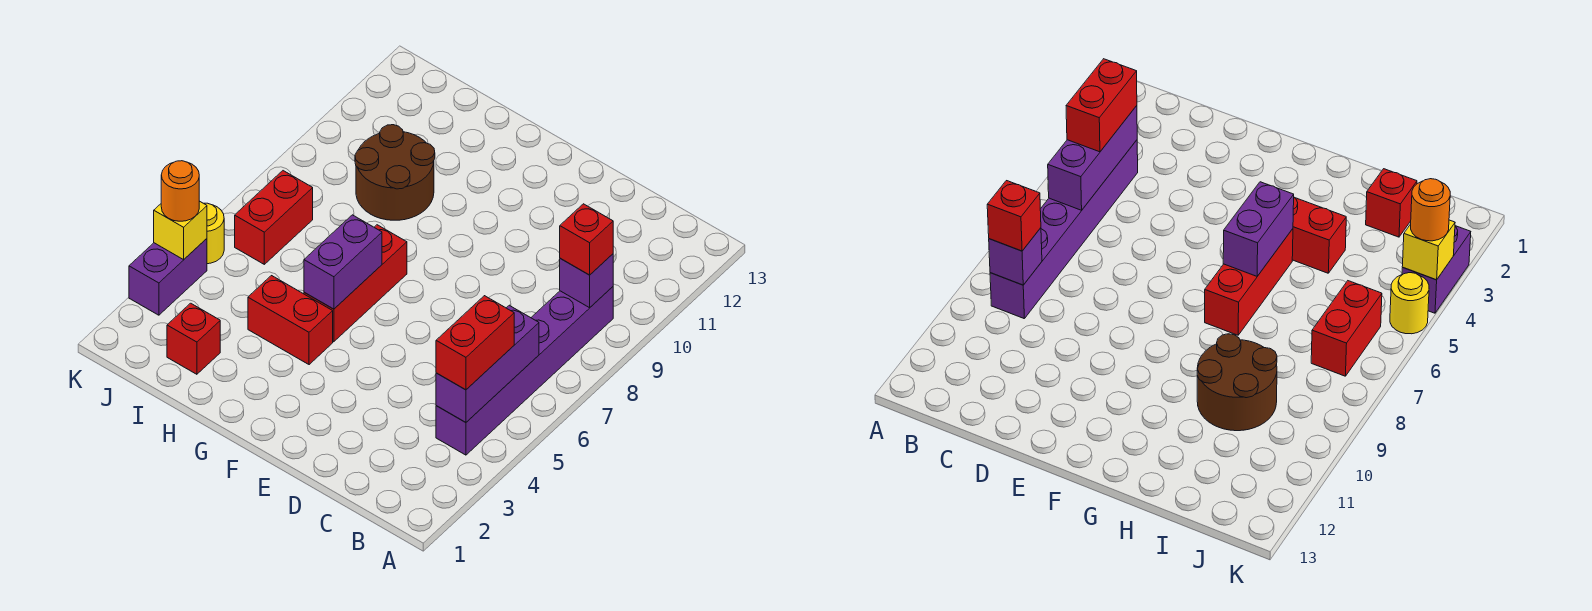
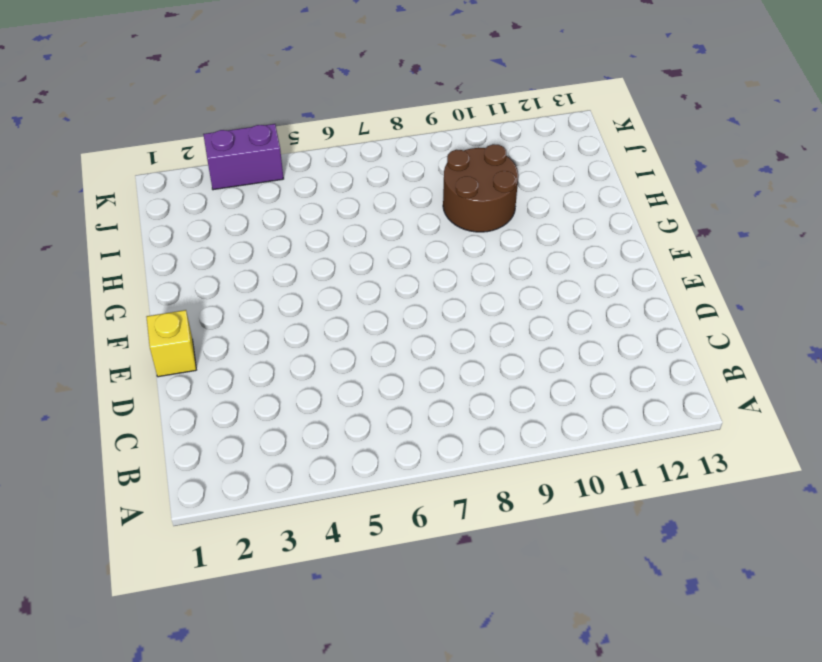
yellow brick E1 level 1 -> yellow brick K4 level 2
none -> purple brick B4:B9 level 1
none -> red brick G4:H4 level 1
none -> red brick G5:G7 level 1

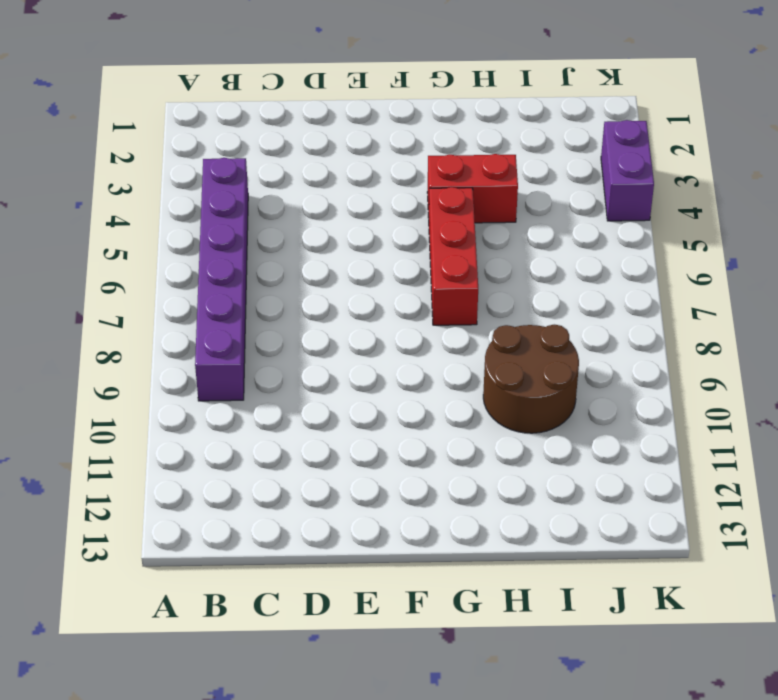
none -> red brick I2 level 1
none -> red brick J6:J7 level 1
none -> yellow round brick K5 level 1

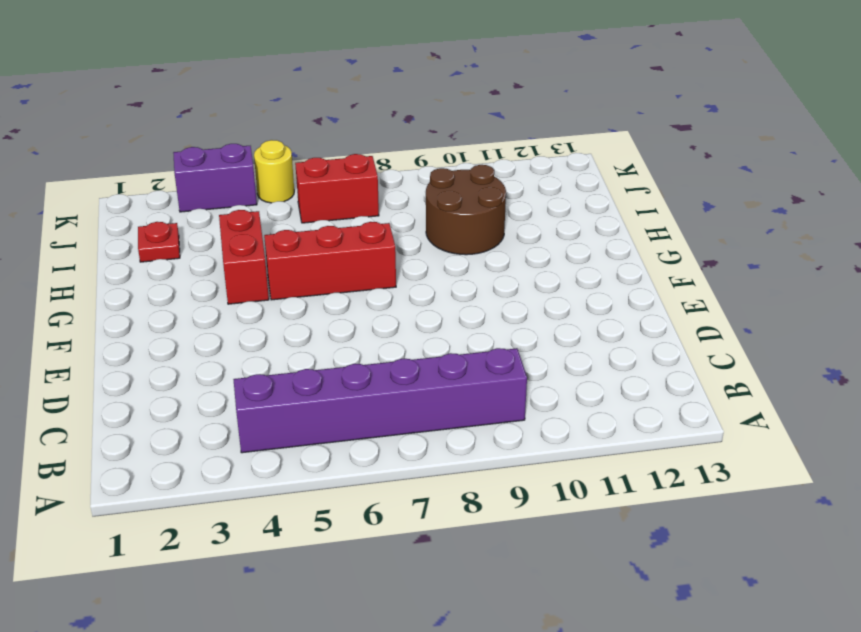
red plate I2 level 1 -> red brick I2 level 1
none -> purple brick B4:B6 level 2
none -> purple brick B9 level 2
none -> purple brick G5:G6 level 2

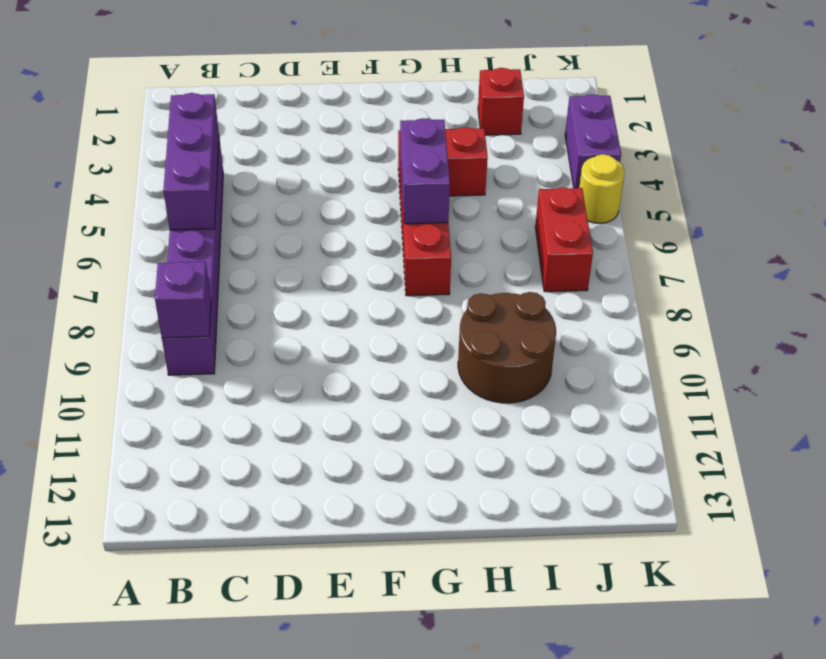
none -> yellow brick K4 level 2
none -> red brick B4:B5 level 3
none -> red brick B9 level 3

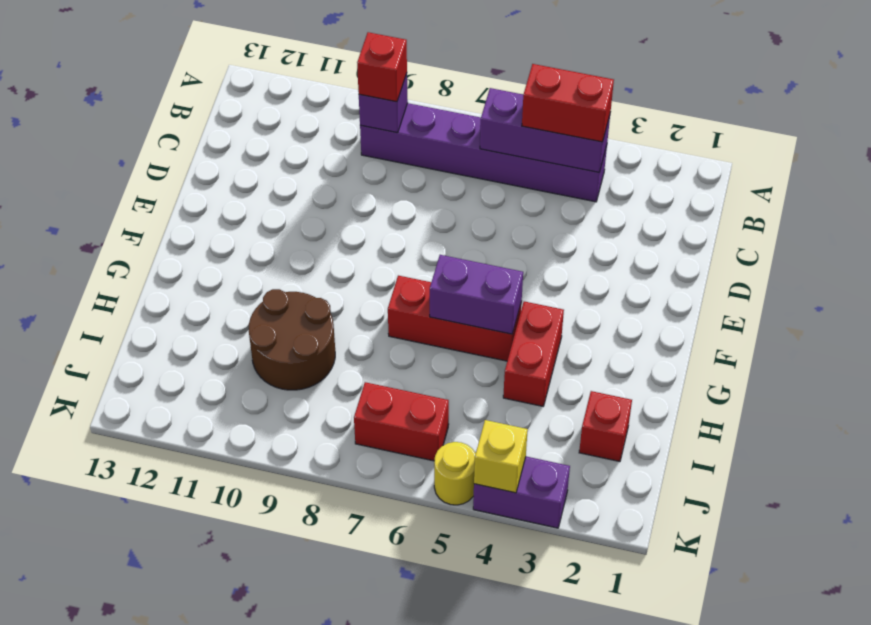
none -> orange round brick K4 level 3

